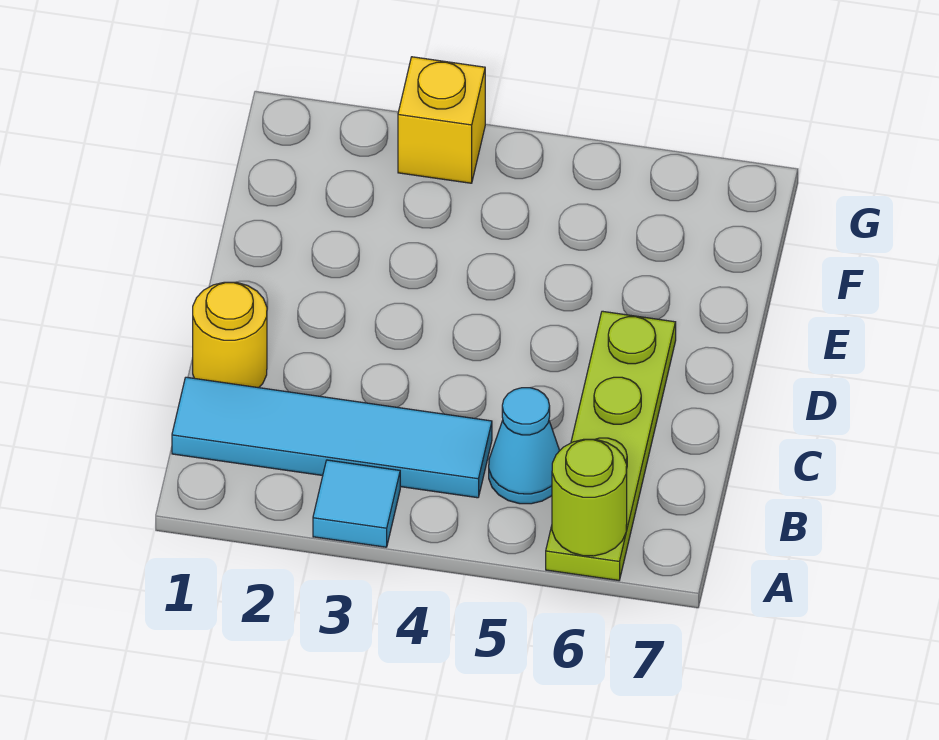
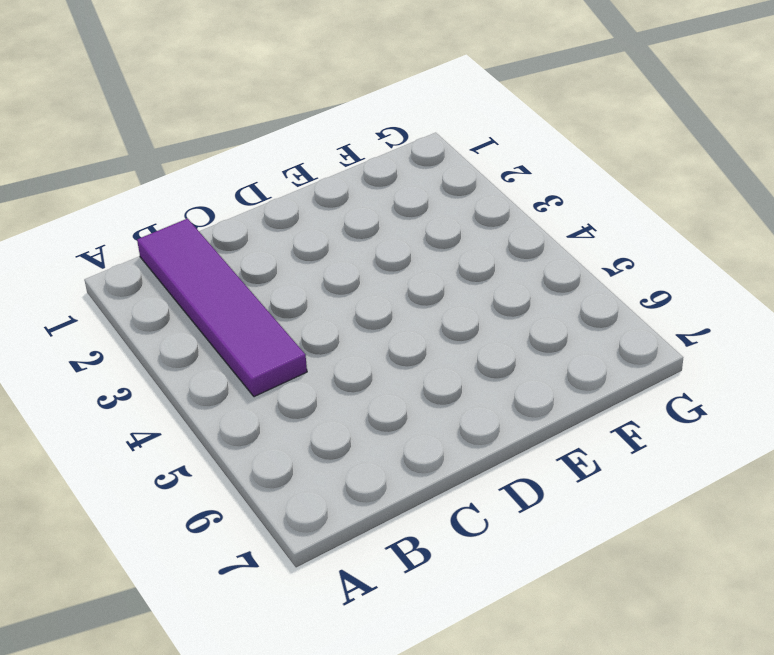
purple tile B1:B4 level 1 -> cyan tile B1:B4 level 1
none -> cyan tile A3 level 1
none -> lime plate A6:D6 level 1

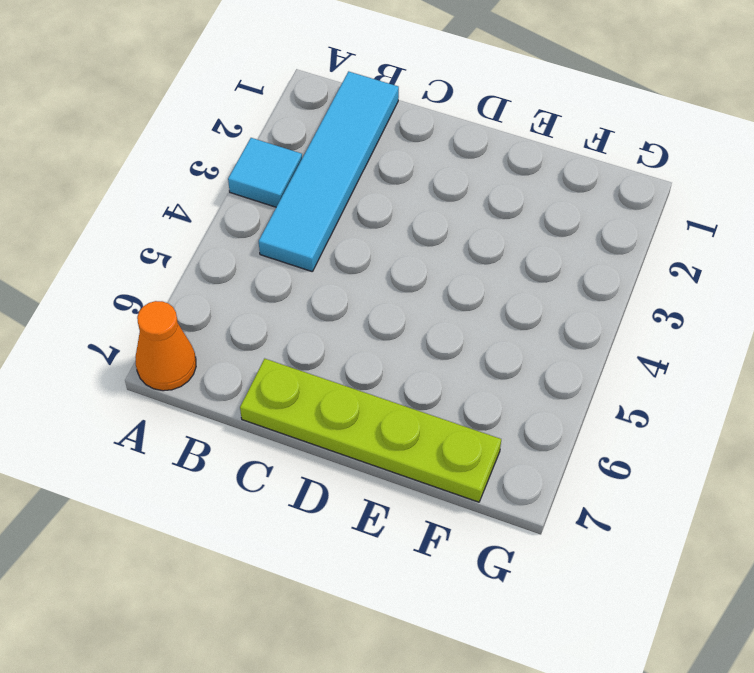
orange cone A7 level 1 -> none
lime plate C7:F7 level 1 -> lime plate A6:D6 level 1
none -> cyan cone B5 level 1
none -> yellow round brick C1 level 1

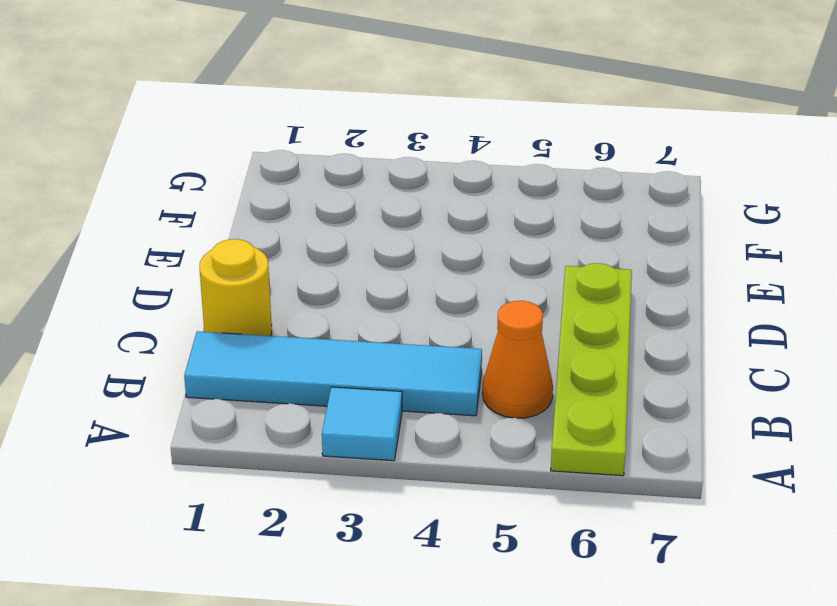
orange cone B5 level 1 -> cyan cone B5 level 1
none -> yellow brick G3 level 1
none -> lime round brick A6 level 2

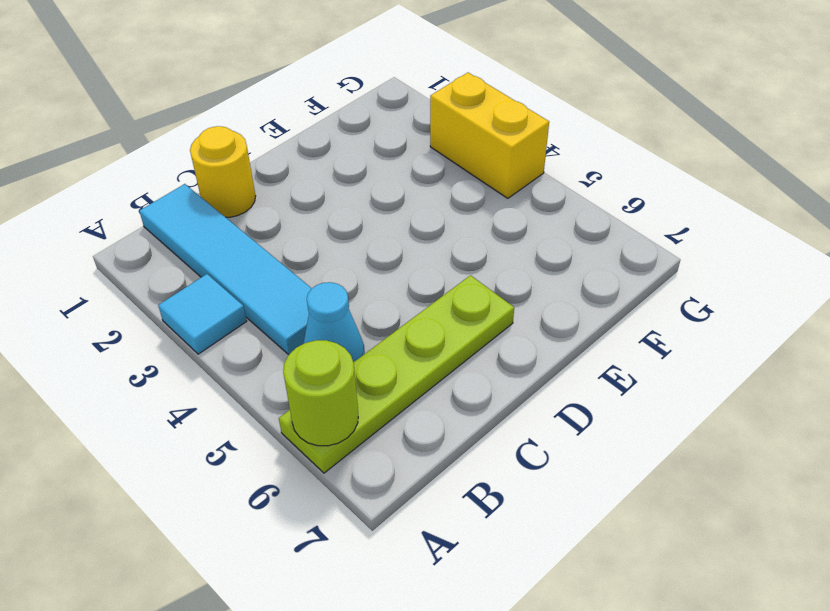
yellow brick G3:G4 level 1 -> yellow brick G3 level 1

